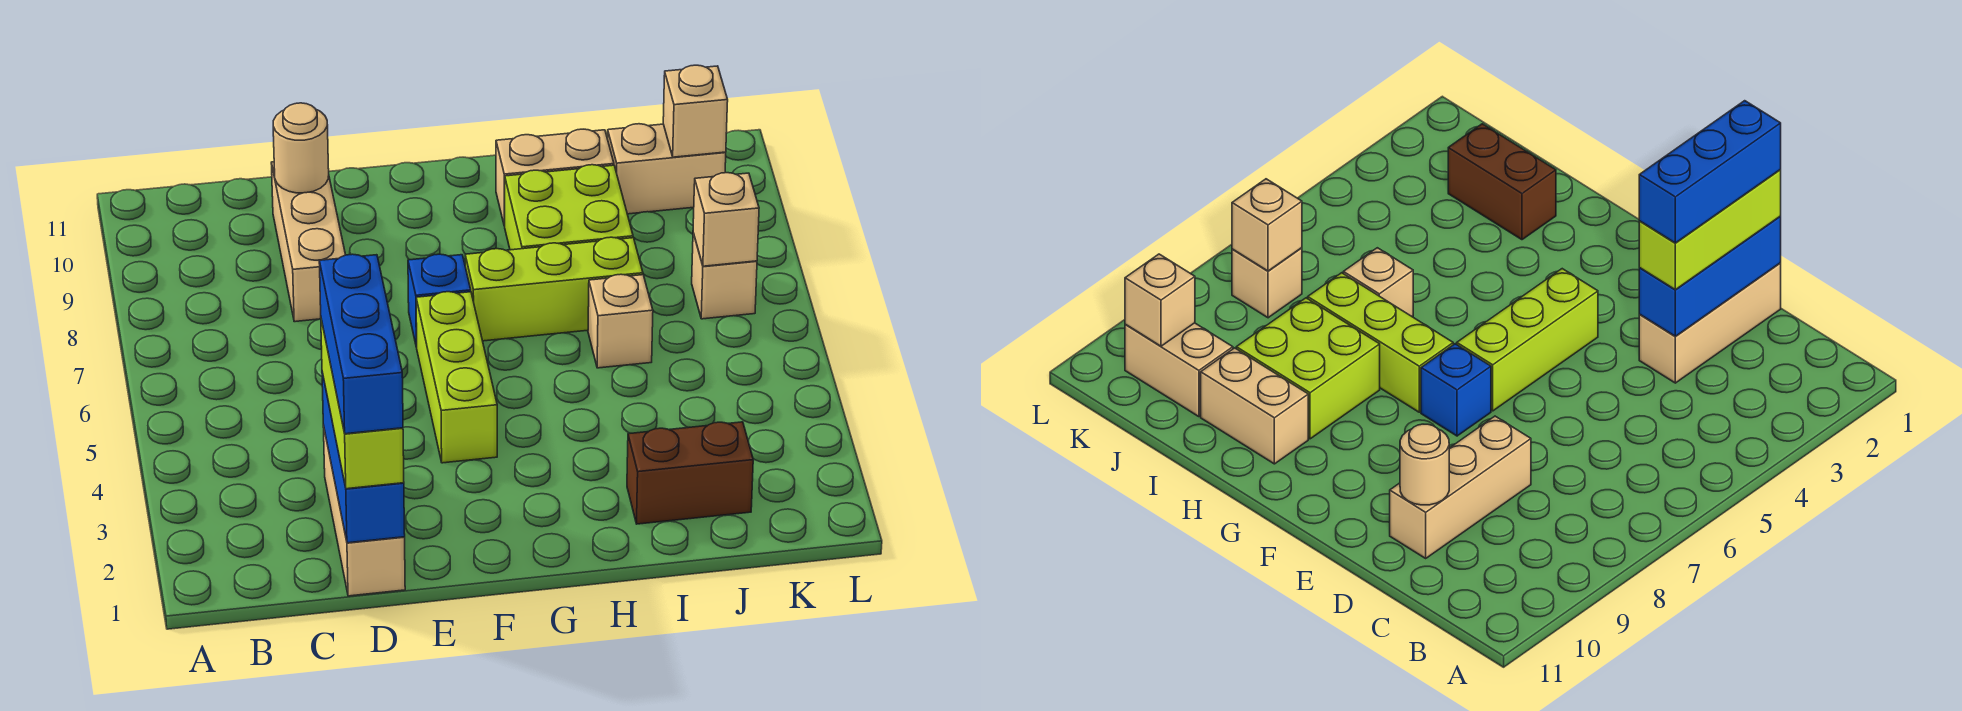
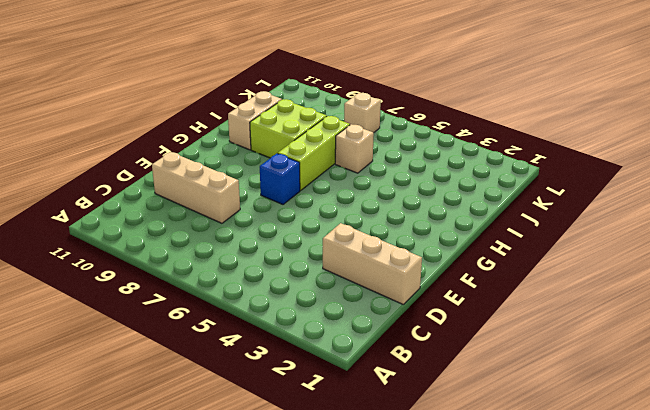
none -> lime brick F4:F6 level 1
none -> brown brick I2:J2 level 1
none -> tan brick J10:K10 level 1

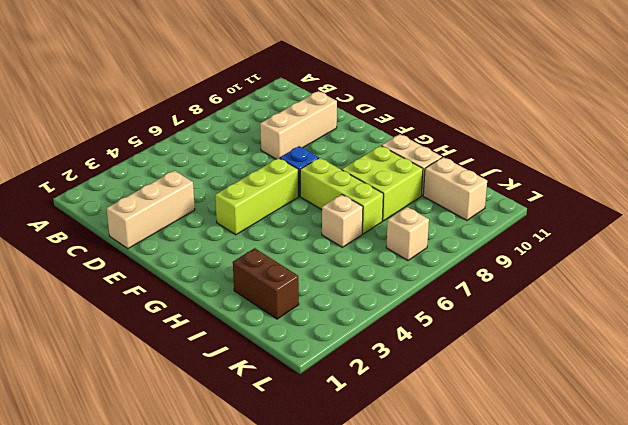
none -> blue brick D1:D3 level 2
none -> tan round brick D10 level 2
none -> tan brick K7 level 2

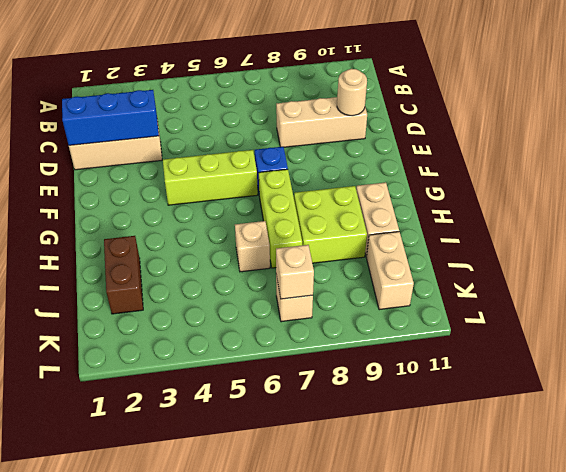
none -> tan brick K10 level 2
none -> lime brick D1:D3 level 3
none -> blue brick D1:D3 level 4

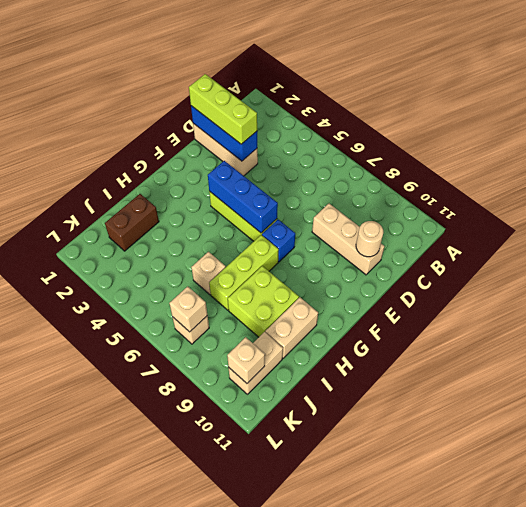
blue brick F4:F6 level 2 -> blue brick D1:D3 level 4

